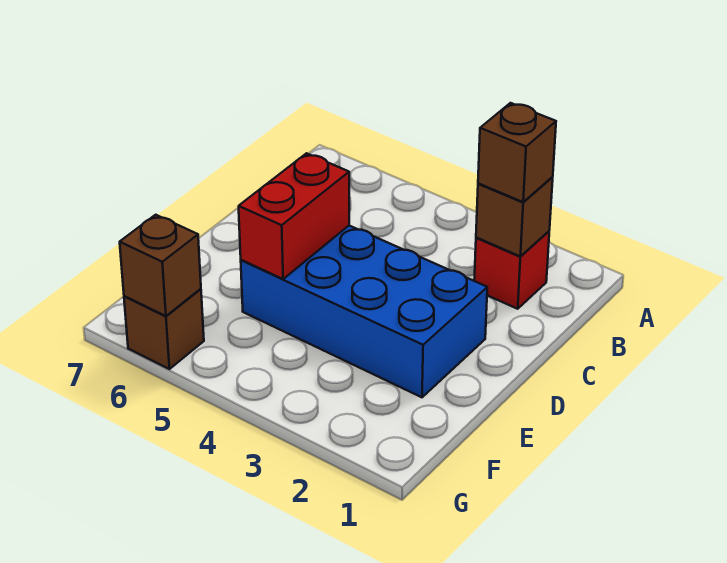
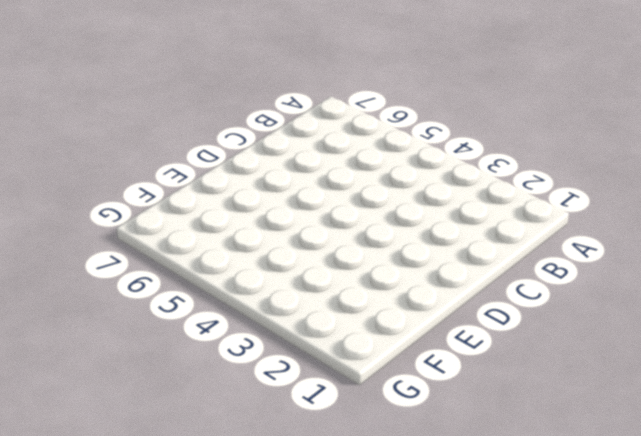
none -> red brick B2 level 1
none -> blue brick D2:E5 level 1

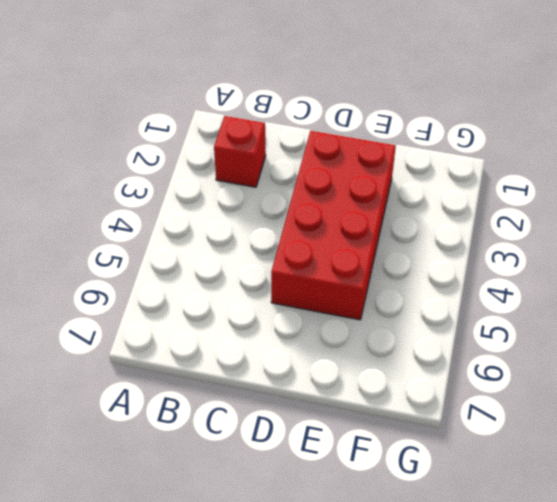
red brick D2:E5 level 1 -> blue brick D2:E5 level 1
none -> brown brick G6 level 1
none -> brown brick B2 level 2

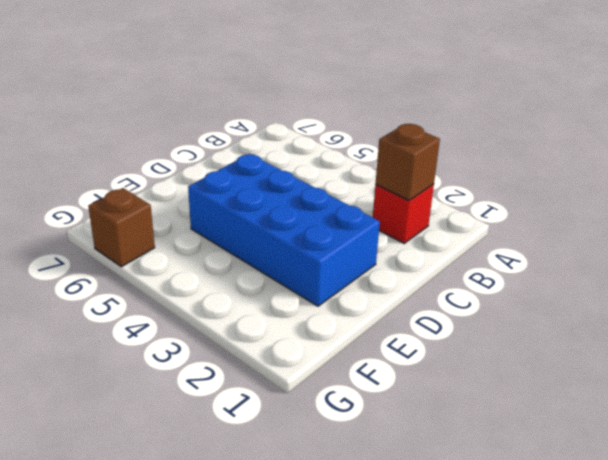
none -> red brick D5:E5 level 2
none -> brown brick G6 level 2

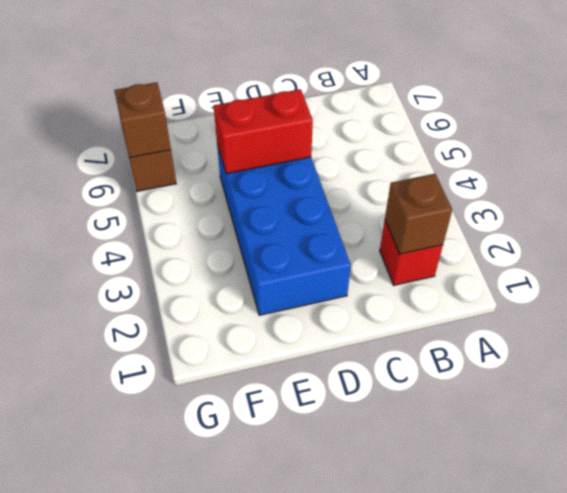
none -> brown brick B2 level 3

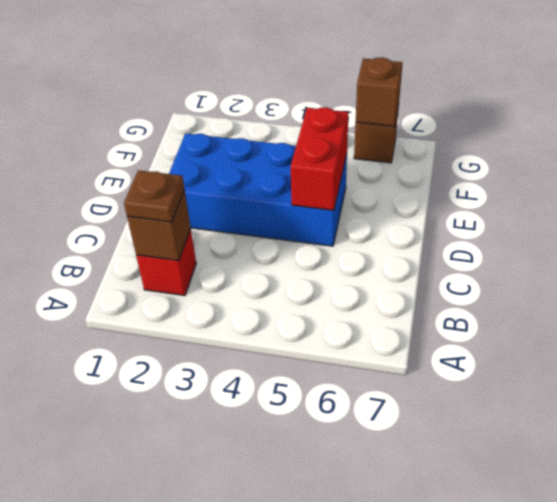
brown plate B2 level 3 -> brown brick B2 level 3

